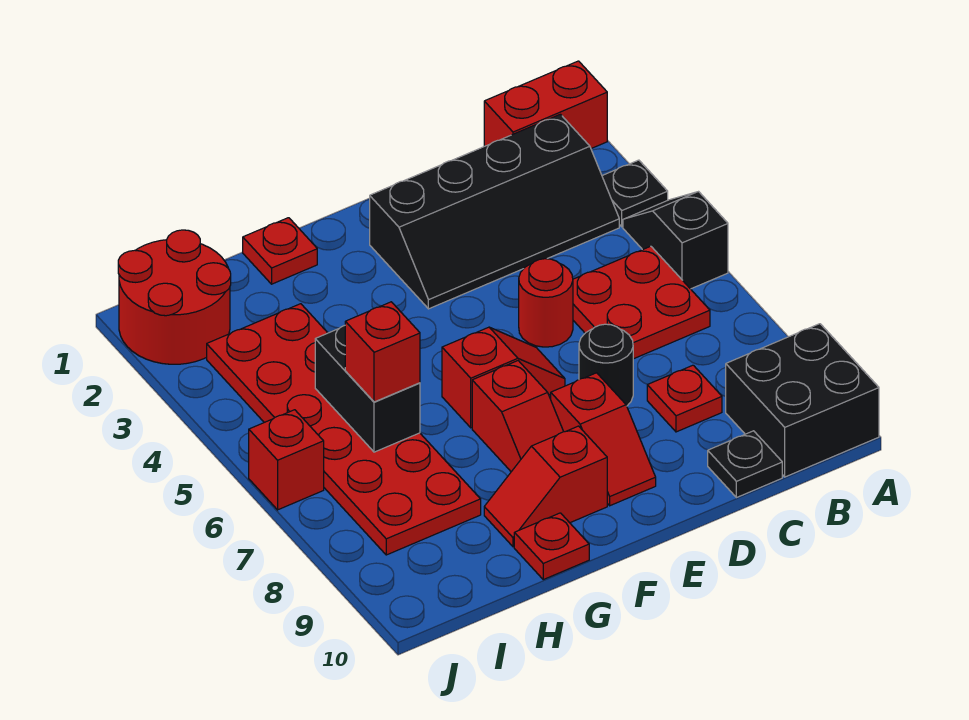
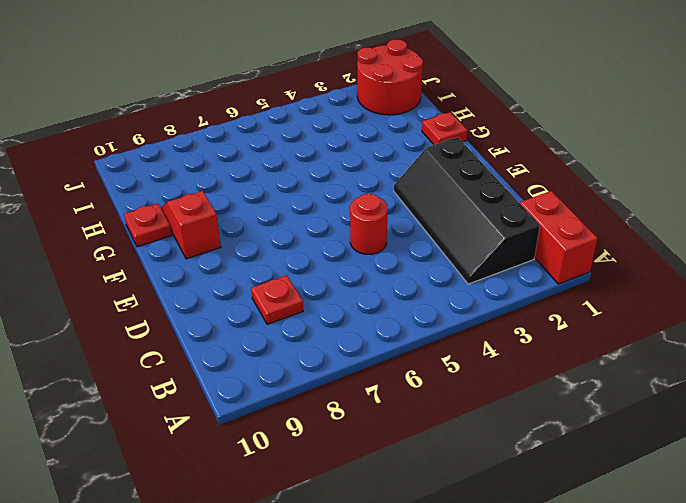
none -> black plate A3 level 1
none -> black slope A4:A5 level 1 top 5
none -> black brick A9:B10 level 1

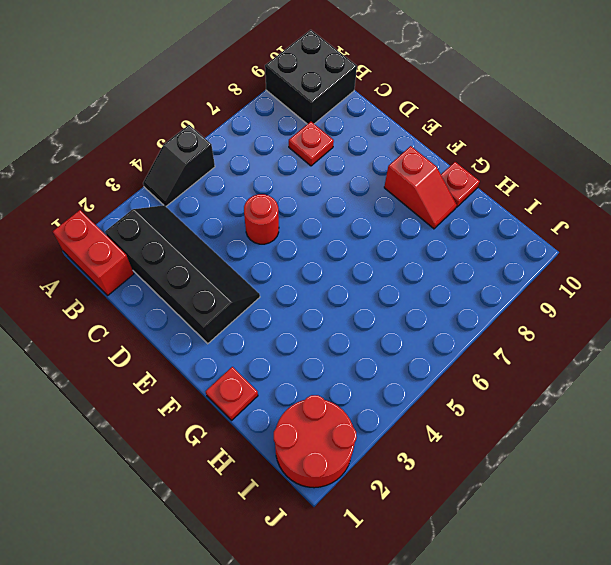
none -> black plate A3 level 1
none -> red plate B5:C6 level 1
none -> black plate C10 level 1

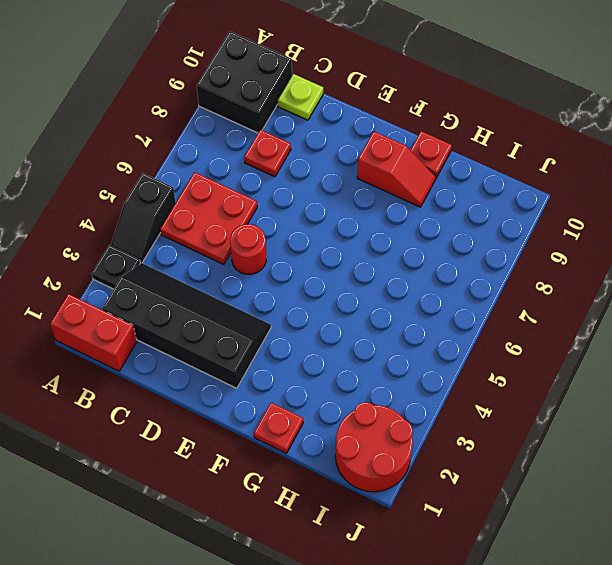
lime plate C10 level 1 -> black plate C10 level 1
none -> black round brick D7 level 1
none -> red slope E6:F6 level 1 top F
none -> red slope E8:E9 level 1 top 8

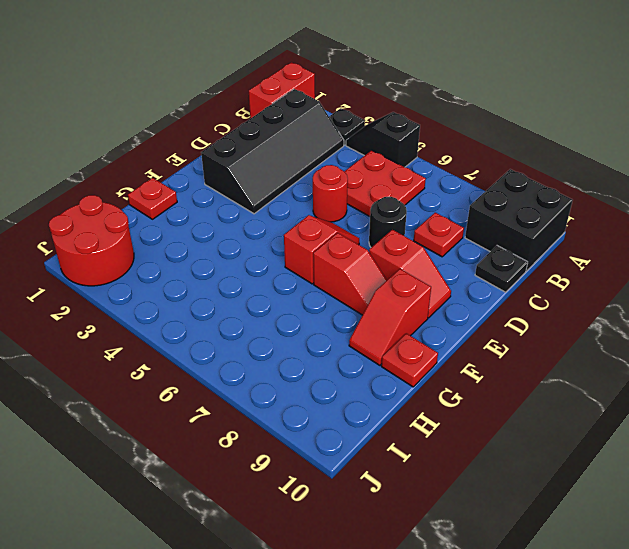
none -> red plate H3:I8 level 1
none -> red brick J6 level 1
none -> black brick H5:H6 level 2

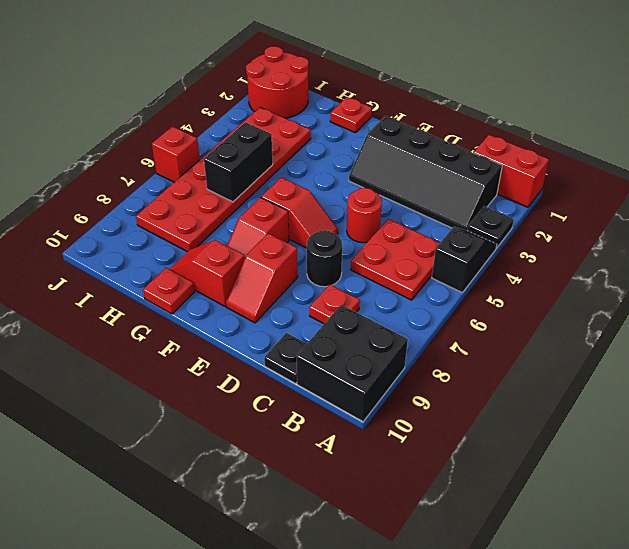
none -> red brick H6 level 3

